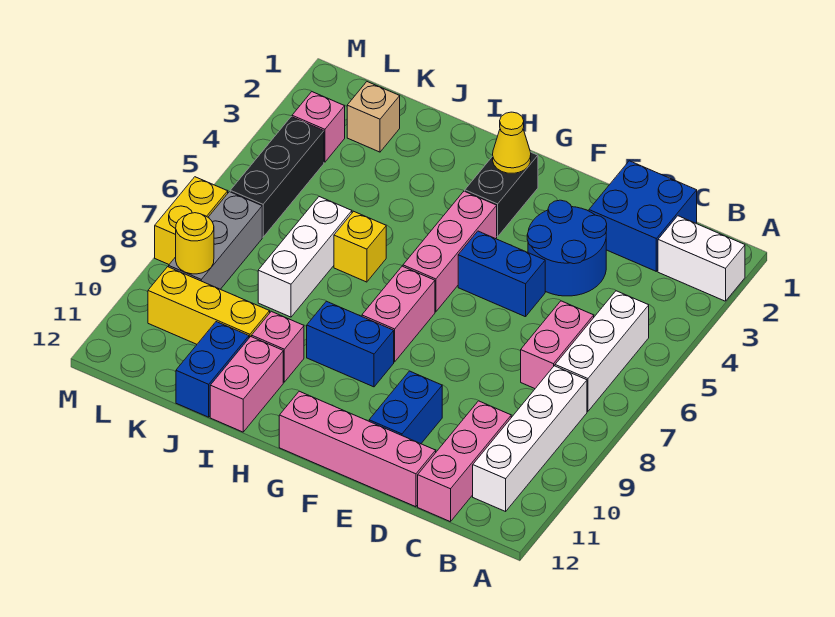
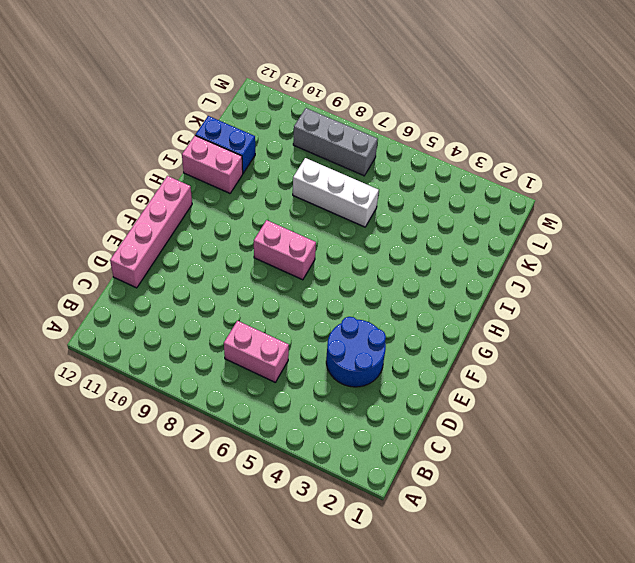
none -> white brick A2:B2 level 1
none -> white brick B5:B7 level 1
none -> white brick B8:B11 level 1

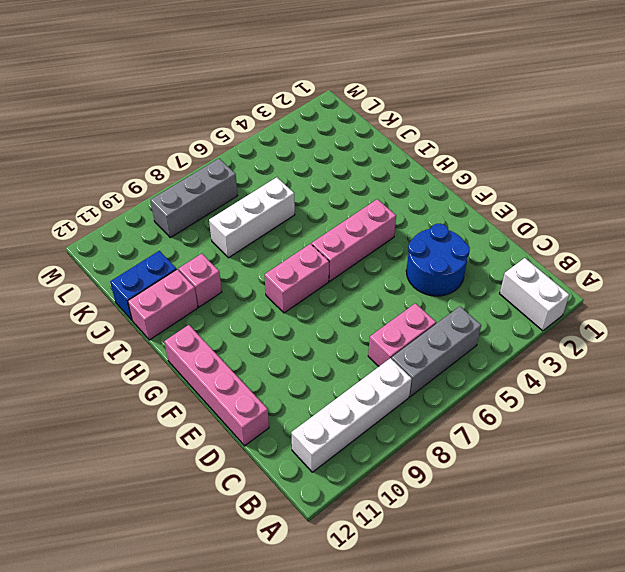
grey brick B5:B7 level 1 -> white brick B5:B7 level 1
none -> blue brick C1:D2 level 1
none -> pink brick C10:C12 level 1
none -> blue brick E5:F5 level 1

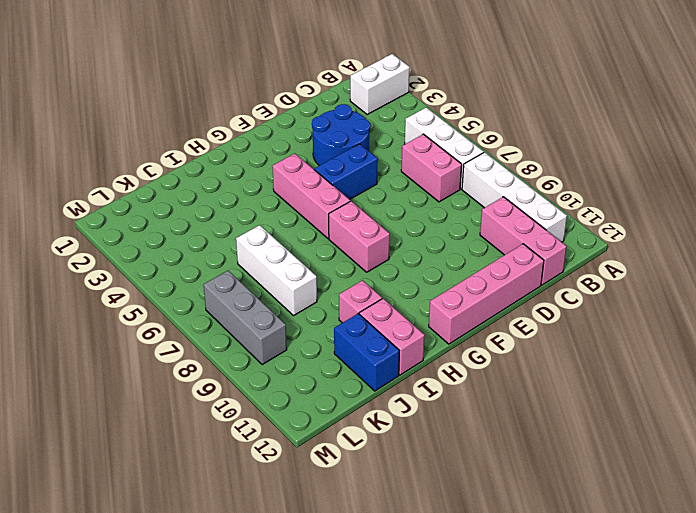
none -> blue brick C1:D2 level 1
none -> blue brick E10:E11 level 1
none -> black brick G2:G3 level 1

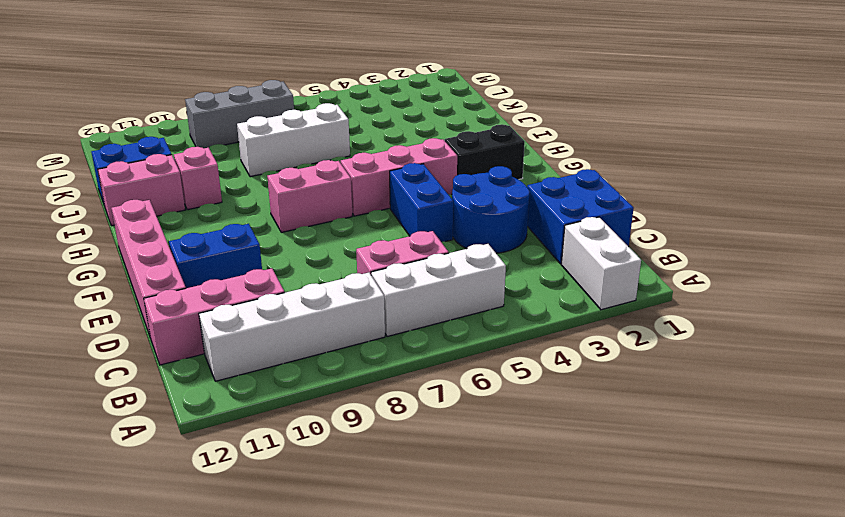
none -> blue brick G9:H9 level 1
none -> yellow brick I6 level 1
none -> yellow brick J10:L10 level 1

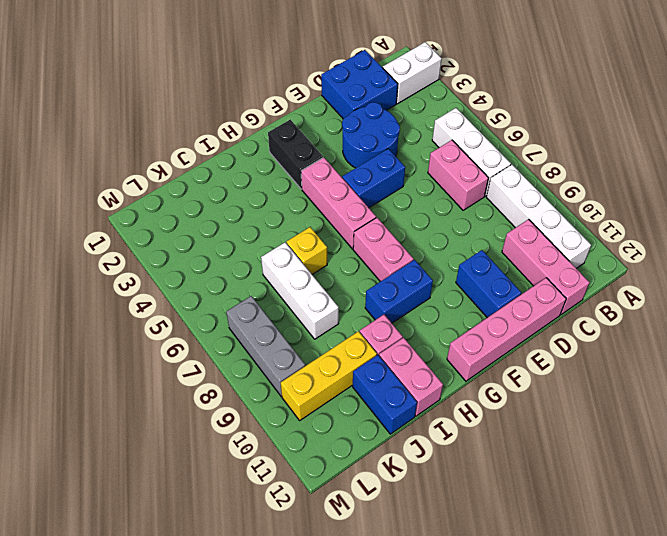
none -> tan brick K2 level 1
none -> pink brick L3 level 1
none -> black brick L4:L6 level 1

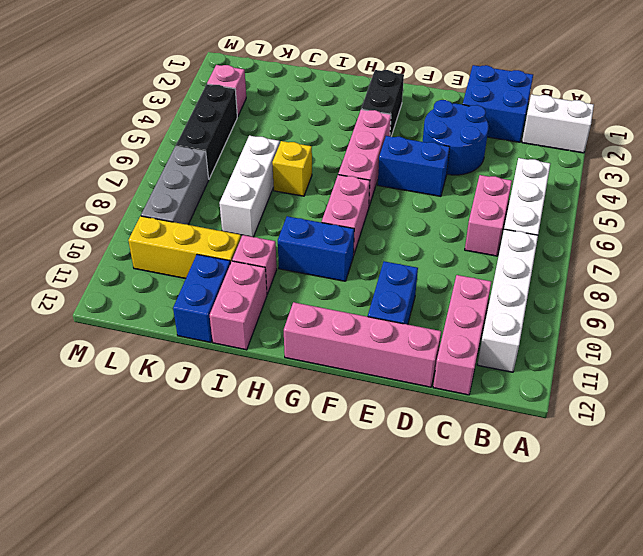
none -> tan brick K2 level 1
none -> yellow brick M7:M8 level 1
none -> yellow cone G2 level 2

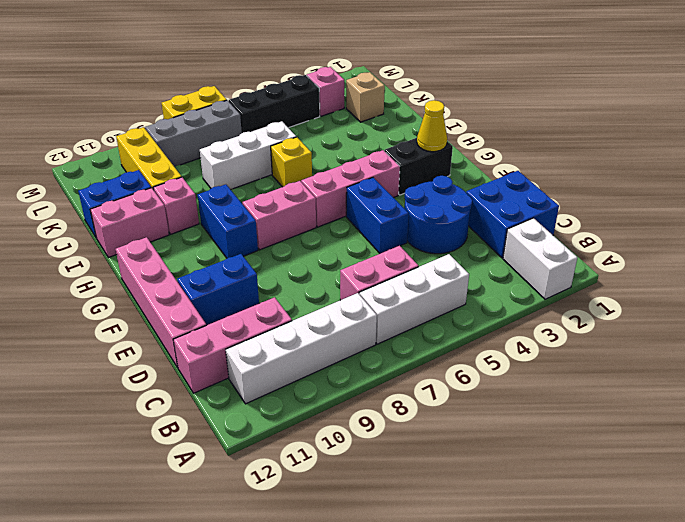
none -> yellow round brick L9 level 2

